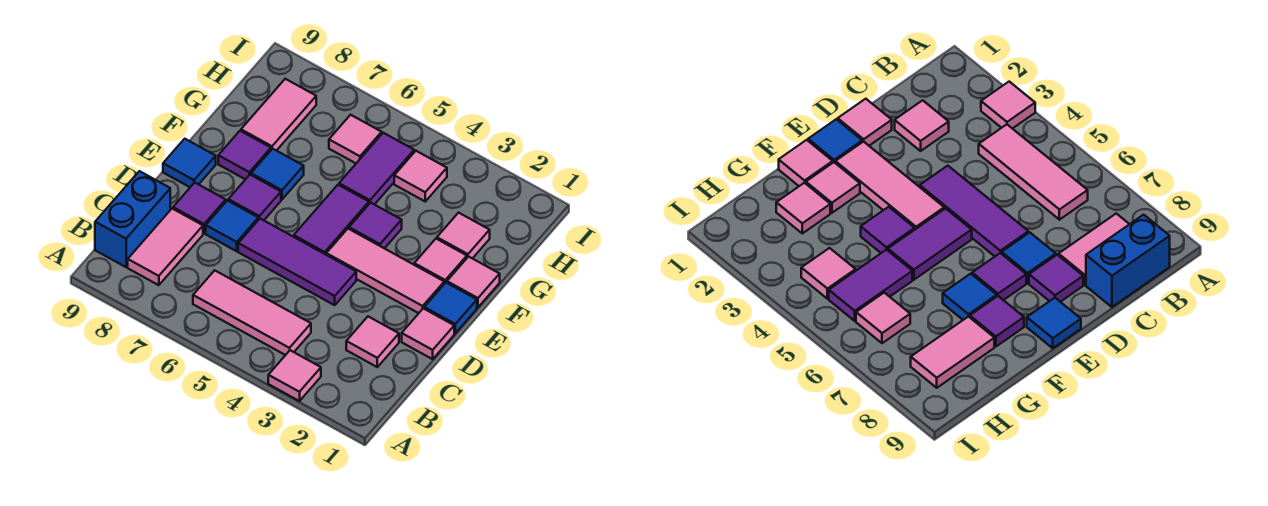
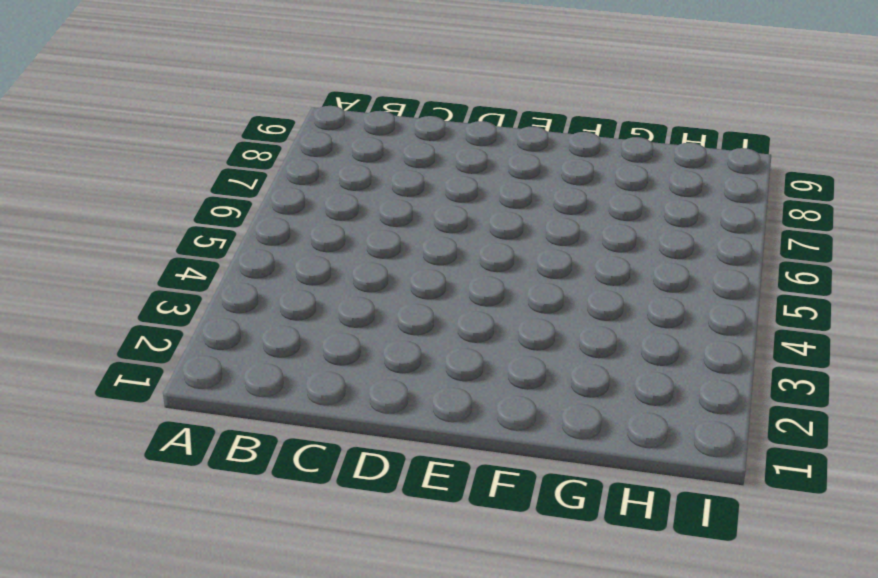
none -> pink tile A3 level 1
none -> pink tile B4:B6 level 1
none -> pink tile B8:C8 level 1

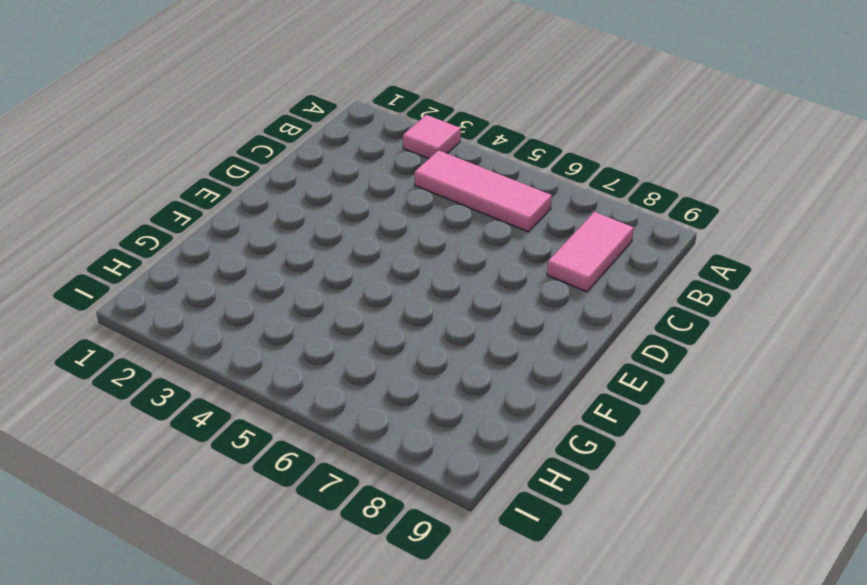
none -> blue brick B9:C9 level 1
none -> pink tile C2 level 1
none -> pink tile D1 level 1

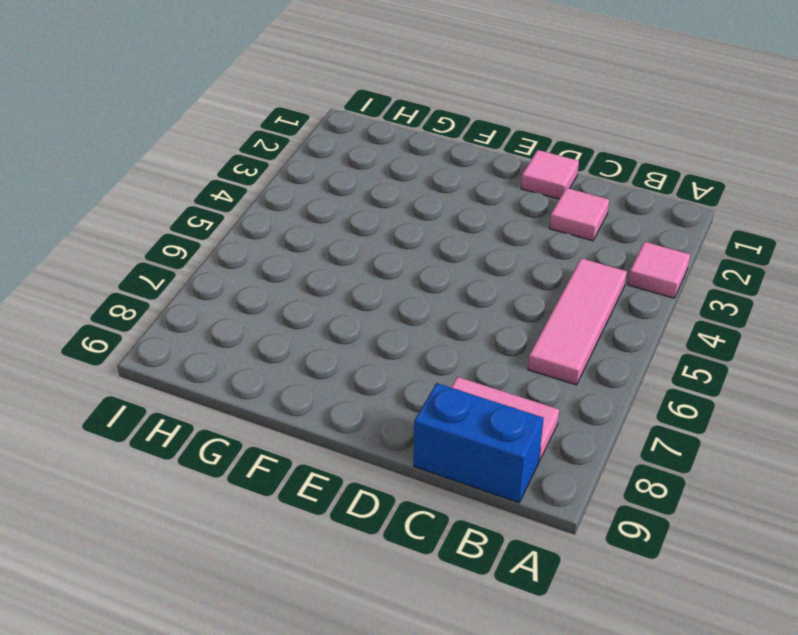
none -> purple tile D4:D6 level 1
none -> blue tile D7 level 1
none -> purple tile D8 level 1

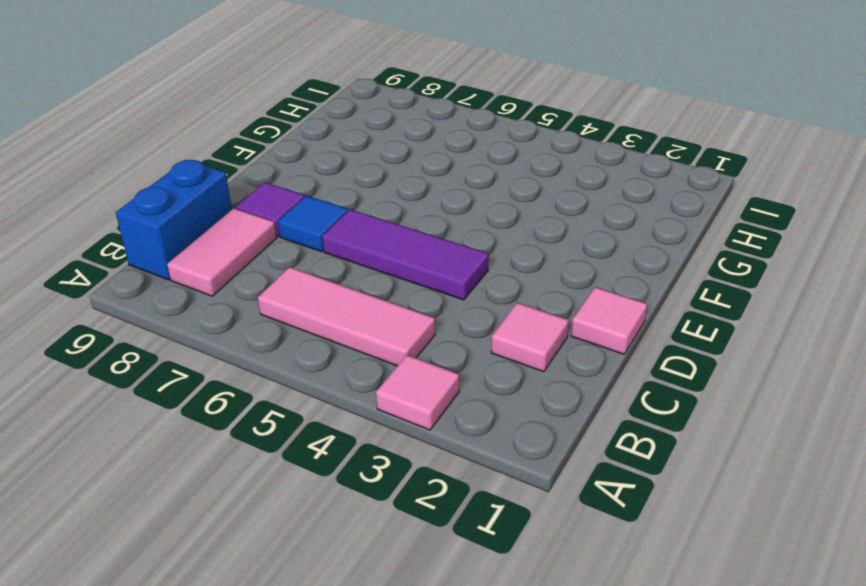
none -> blue tile E1 level 1
none -> pink tile E2:E4 level 1
none -> purple tile E5:F5 level 1

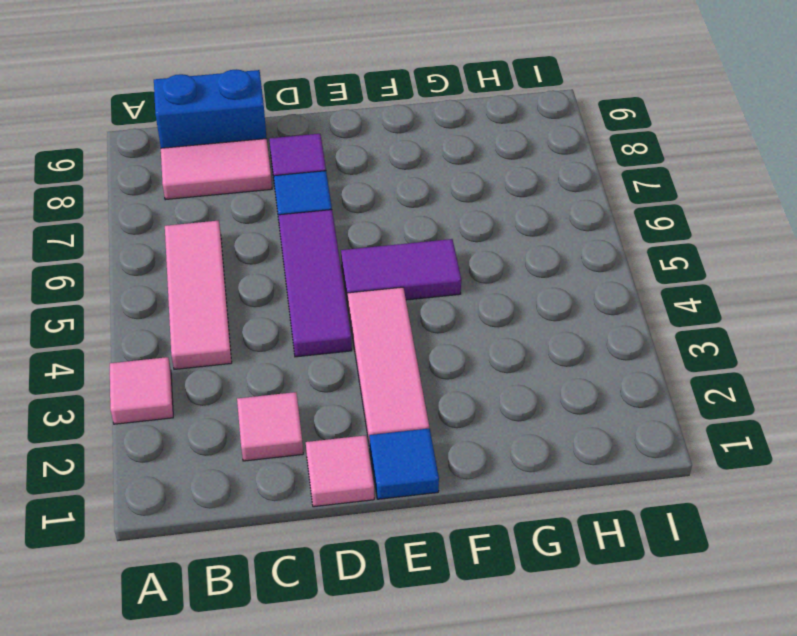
none -> purple tile E7 level 1
none -> blue tile E9 level 1
none -> pink tile F1 level 1

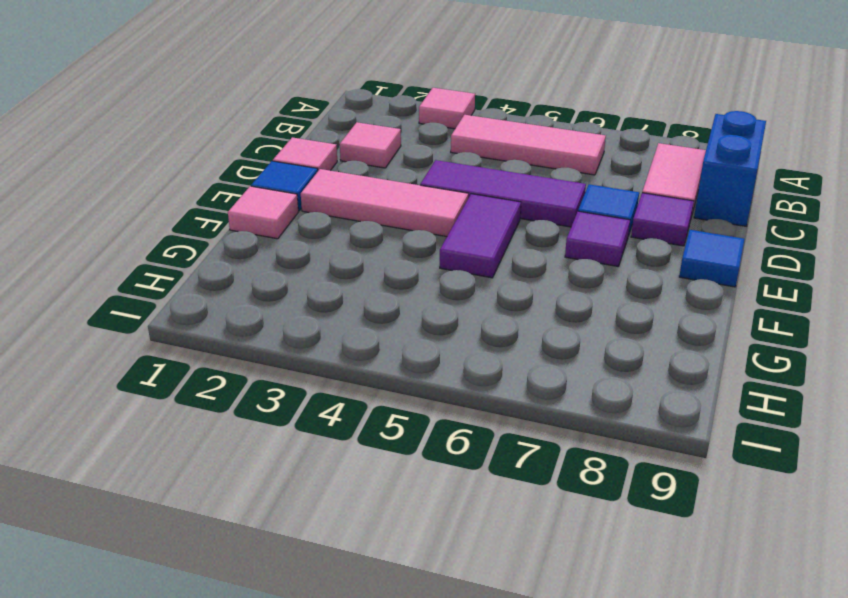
none -> pink tile F2 level 1
none -> purple tile F4 level 1
none -> blue tile F7 level 1

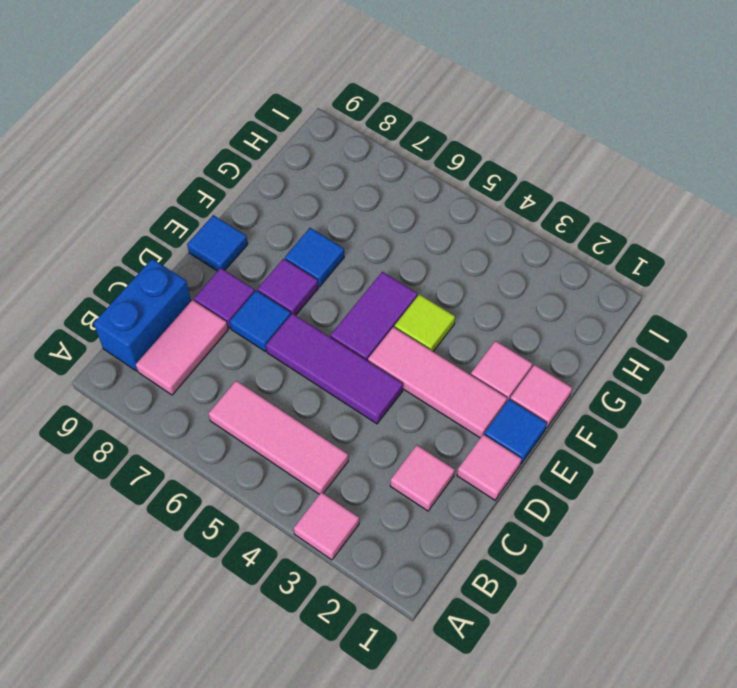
lime tile F4 level 1 -> purple tile F4 level 1
none -> purple tile F8 level 1
none -> pink tile G2 level 1
none -> purple tile G5:H5 level 1

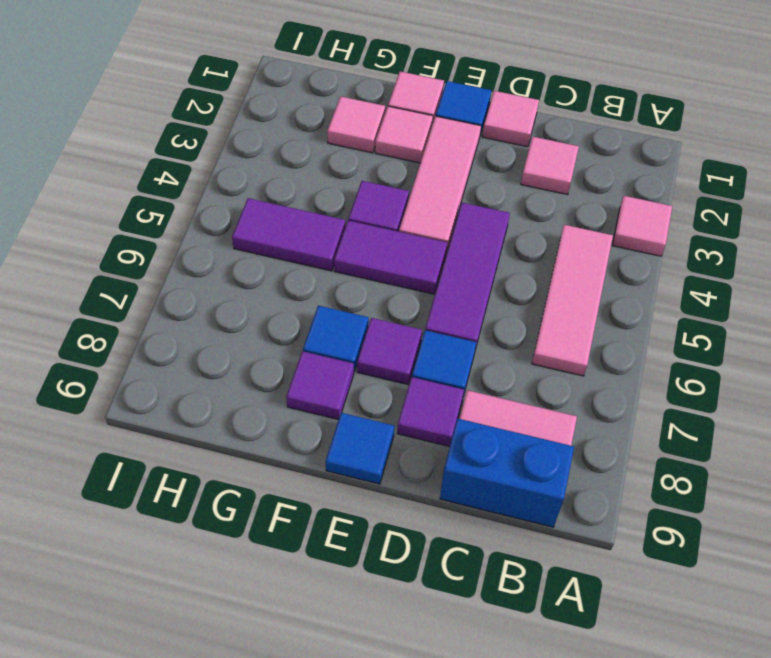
none -> pink tile G8:H8 level 1
none -> pink tile H4 level 1
none -> pink tile H6 level 1

